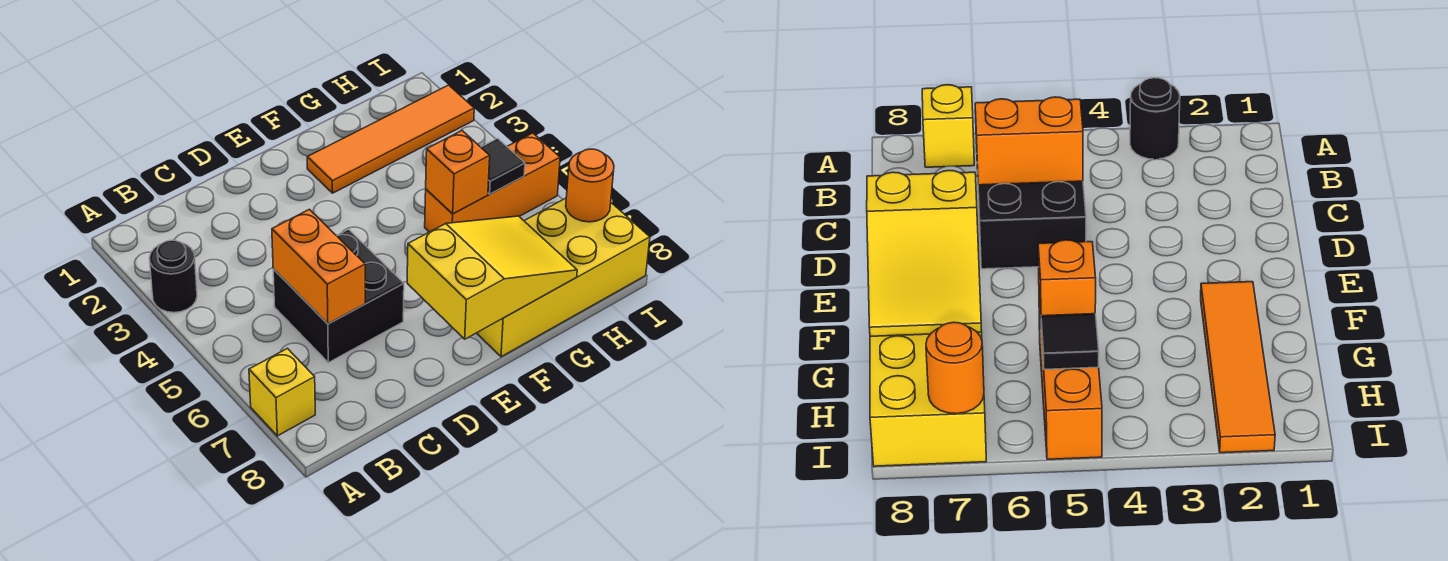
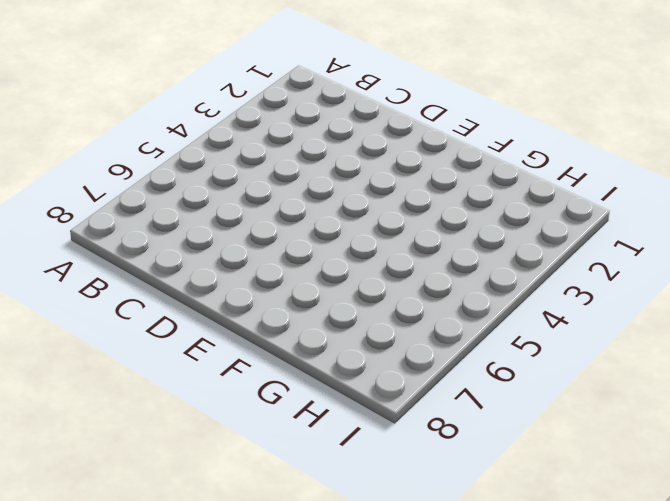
none -> black round brick A3 level 1
none -> yellow brick A7 level 1

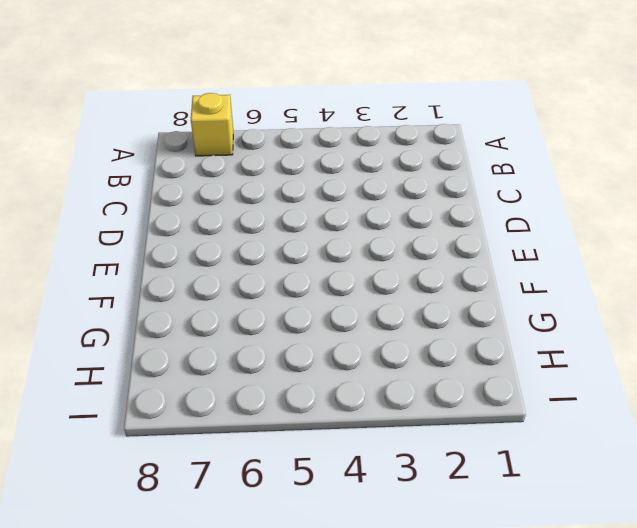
none -> black round brick A3 level 1
none -> black brick C5:D6 level 1

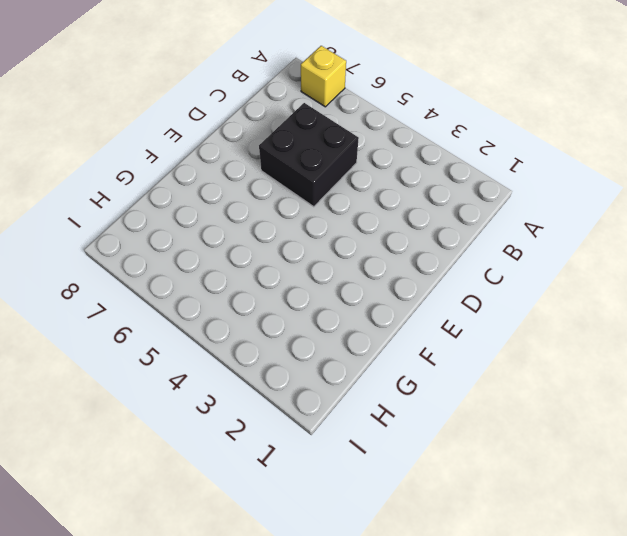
none -> black round brick A3 level 1
none -> orange tile F2:I2 level 1

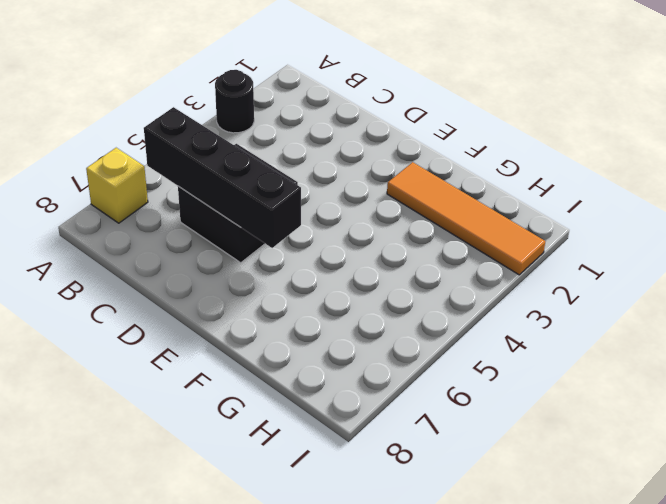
black brick B6:E6 level 2 -> orange brick C5:C6 level 2
none -> yellow brick F7:I8 level 1
none -> orange brick G5:I5 level 1

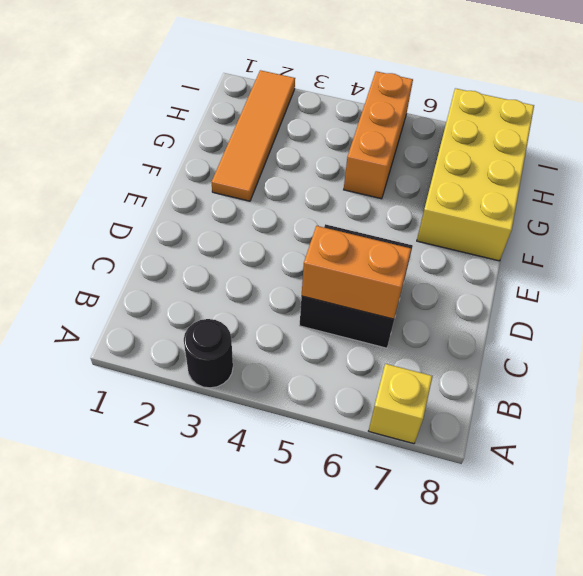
none -> yellow slope E7:G8 level 2 top E
none -> orange brick G5 level 2

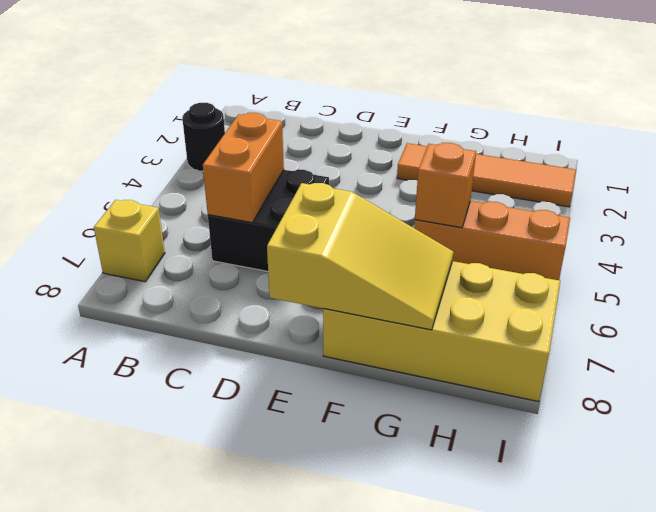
none -> black tile H5 level 2
none -> orange round brick I7 level 2

